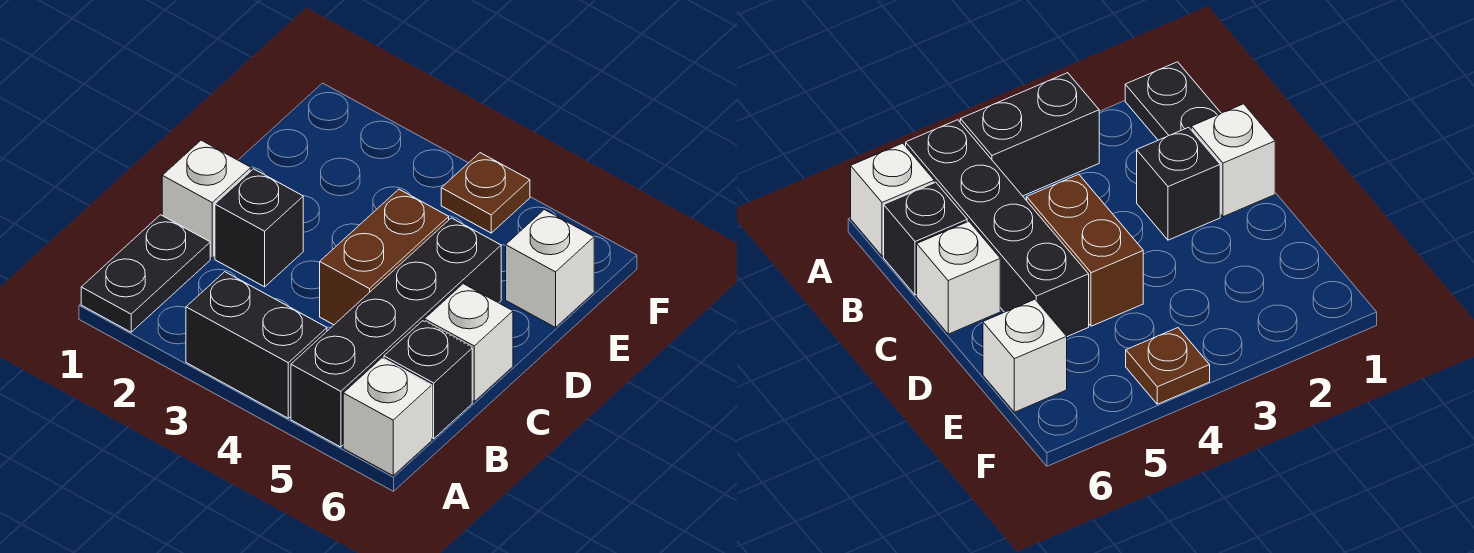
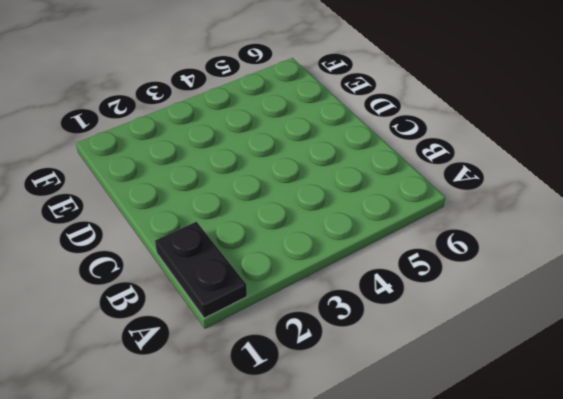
none -> black brick A3:A4 level 1
none -> black brick A5:D5 level 1

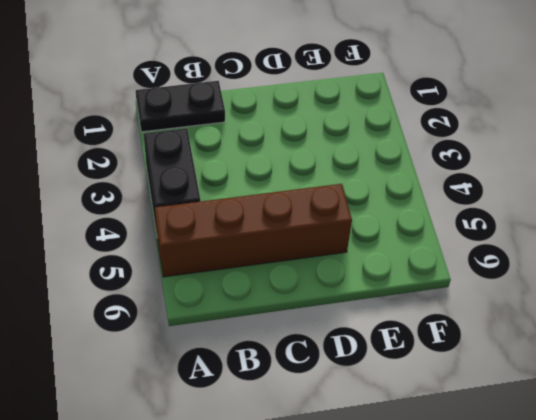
brown brick A5:D5 level 1 -> black brick A5:D5 level 1
none -> white brick A6 level 1
none -> black brick B6 level 1

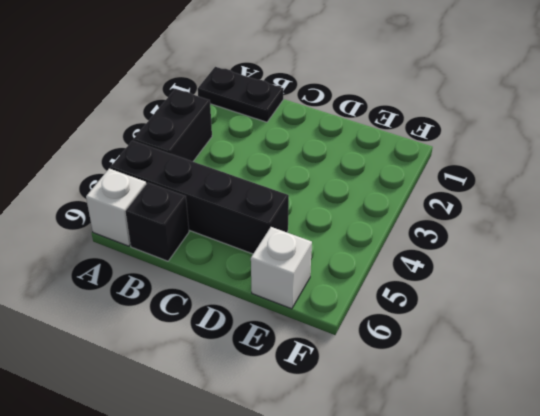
none -> white brick C1 level 1
none -> black brick C2 level 1

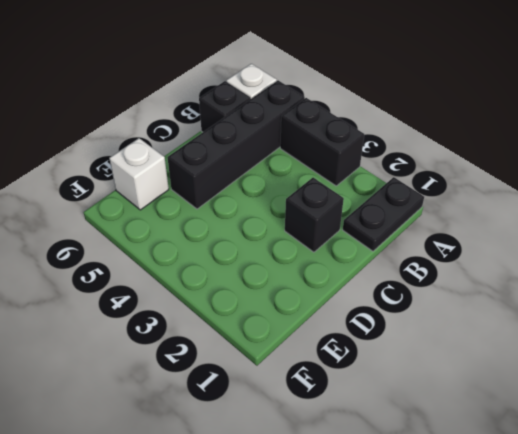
none -> white brick C1 level 1
none -> brown brick C4:D4 level 1

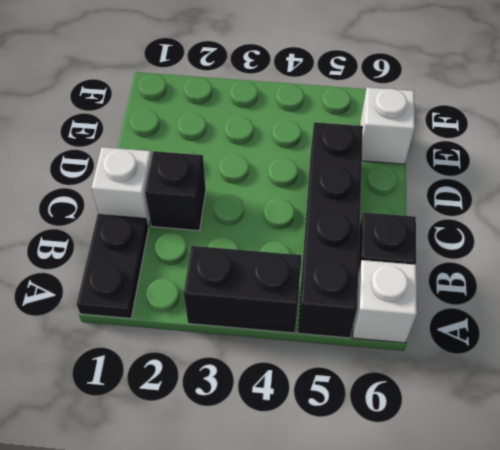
none -> brown brick C4:D4 level 1
none -> white brick C6 level 1

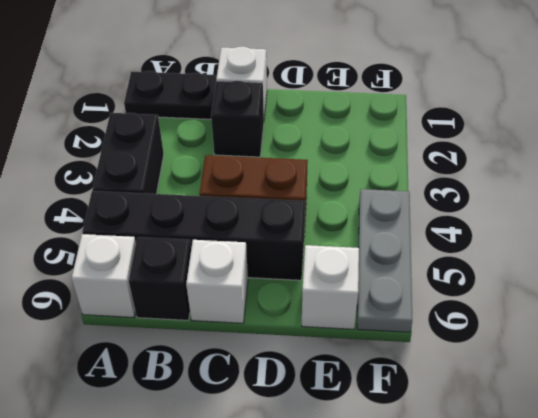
grey plate F4:F6 level 1 -> brown plate F4 level 1

